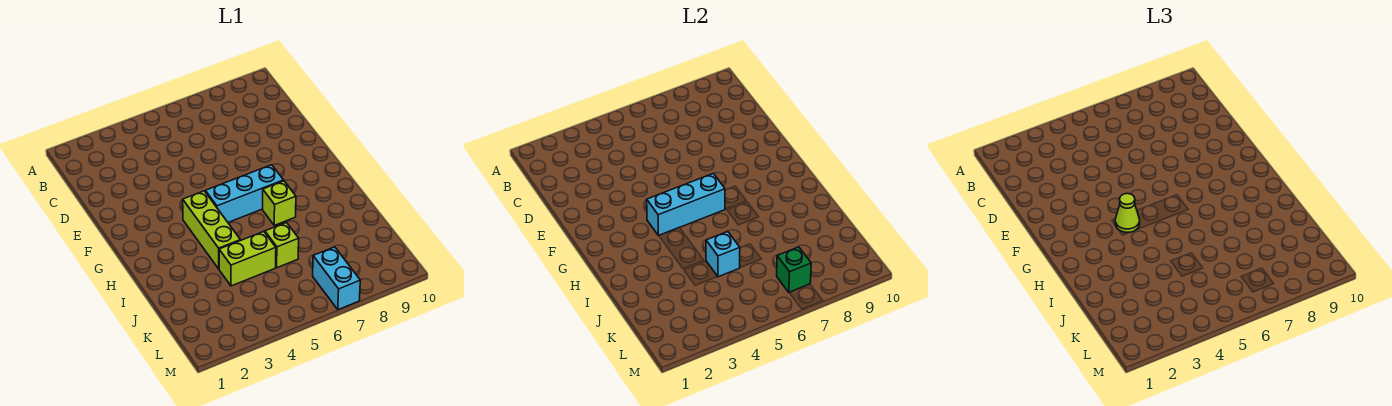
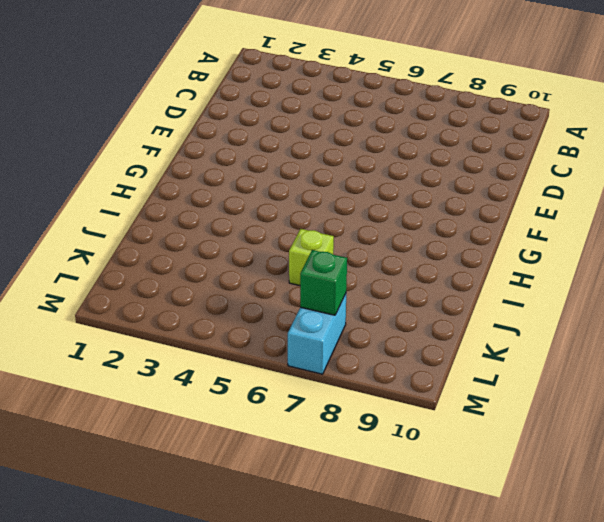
none -> lime brick G4:I4 level 1
none -> cyan brick G5:G7 level 1

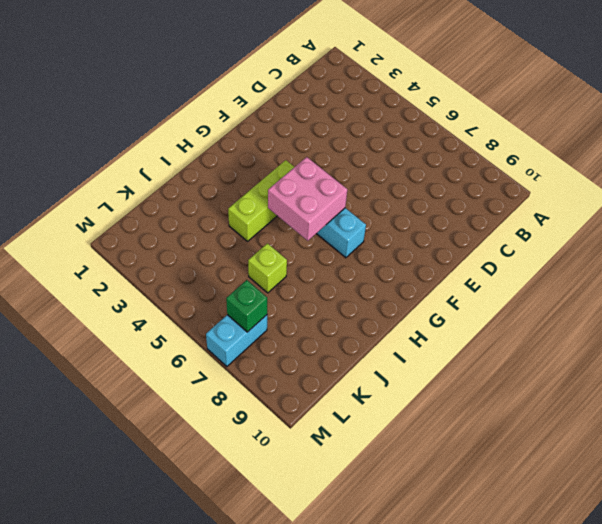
pink brick G5:H6 level 2 -> cyan brick G4:G6 level 2
none -> lime brick H7 level 1
none -> lime brick J4:J5 level 1

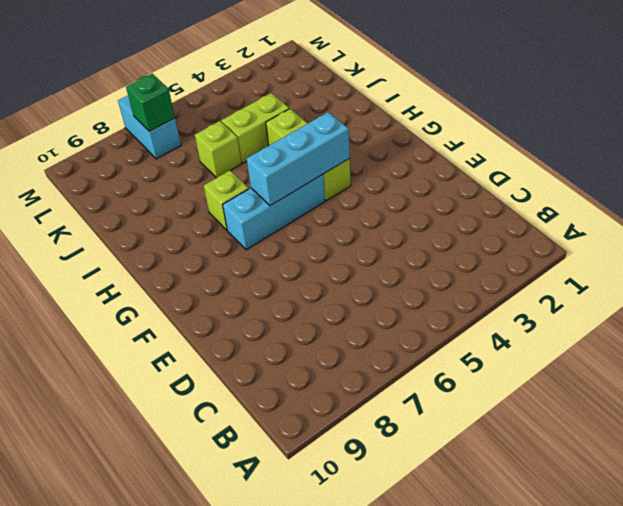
none -> cyan brick J5 level 2
none -> lime cone G4 level 3

